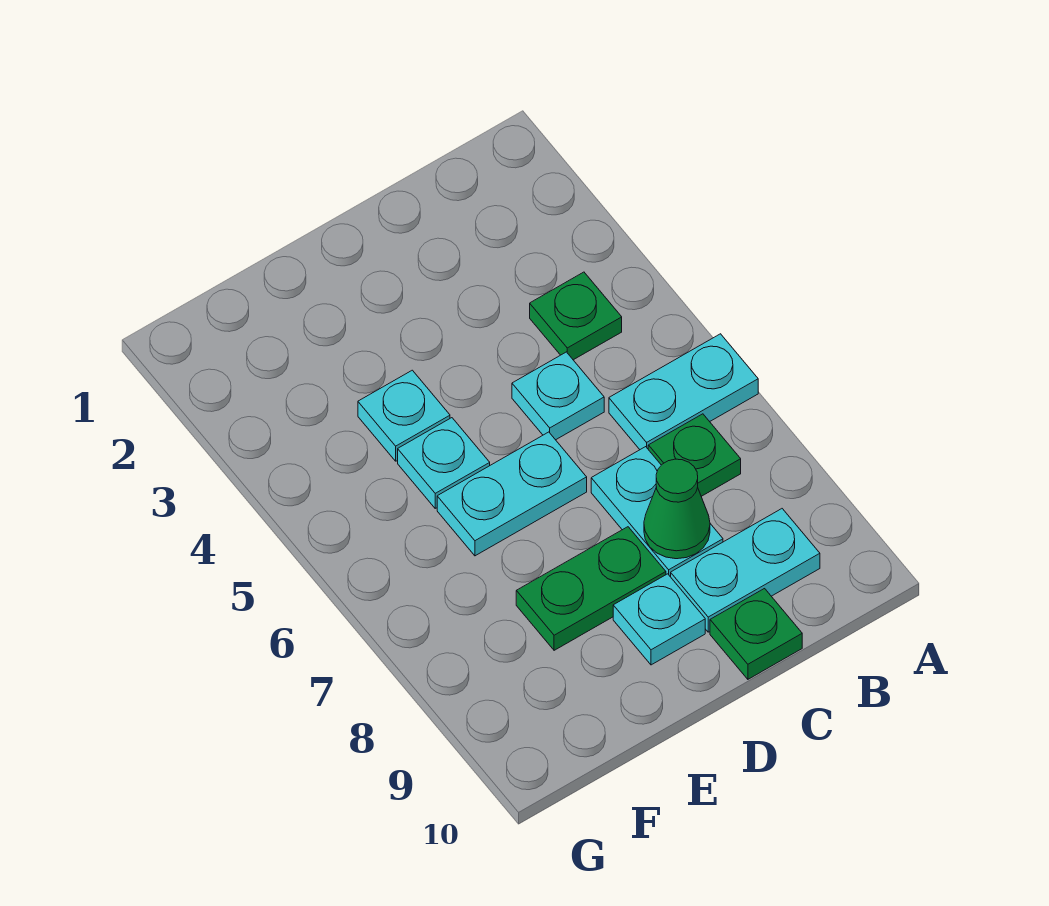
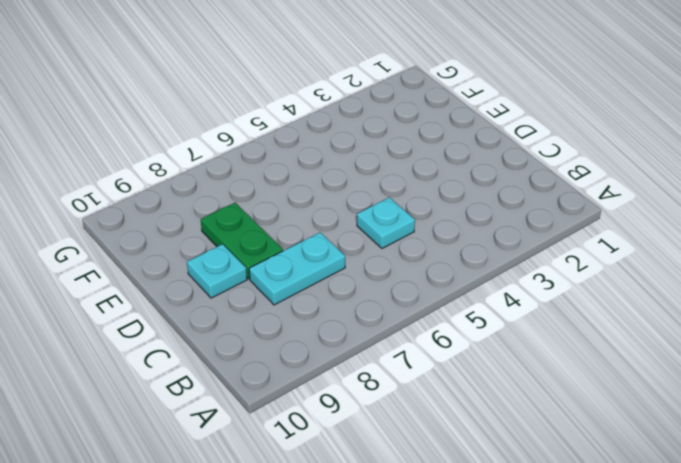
none -> cyan plate A6:B6 level 1
none -> green plate B4 level 1
none -> green plate B7 level 1

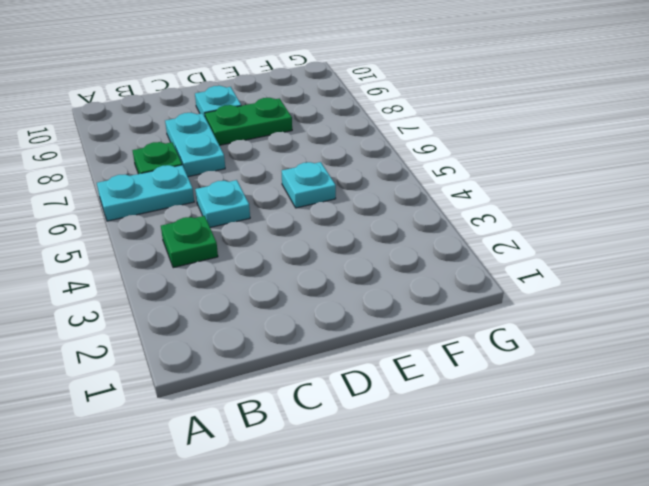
none -> cyan plate B9:C9 level 1
none -> green plate C10 level 1
none -> cyan plate D6:E6 level 1

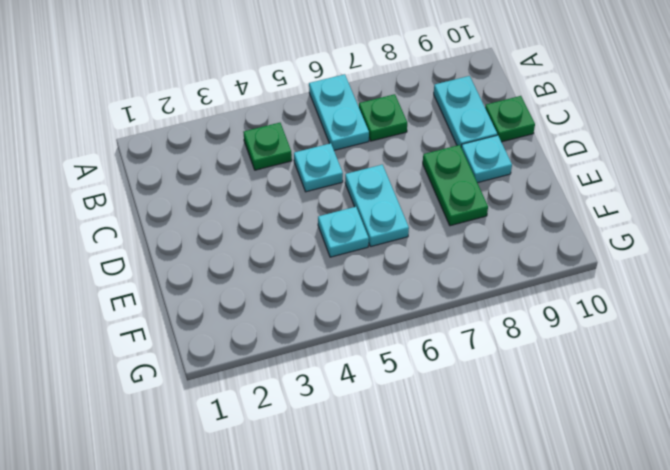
none -> cyan plate C7:C8 level 1
none -> cyan plate E4 level 1
none -> green cone C8 level 2

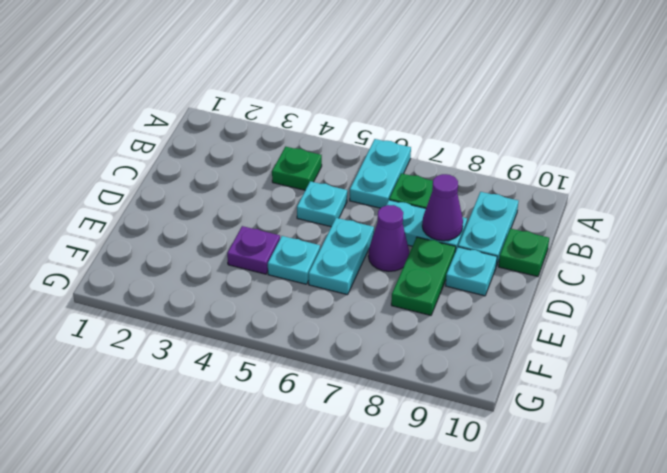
purple cone C8 level 2 -> green cone C8 level 2
purple cone D7 level 1 -> none
purple plate E4 level 1 -> cyan plate E4 level 1

